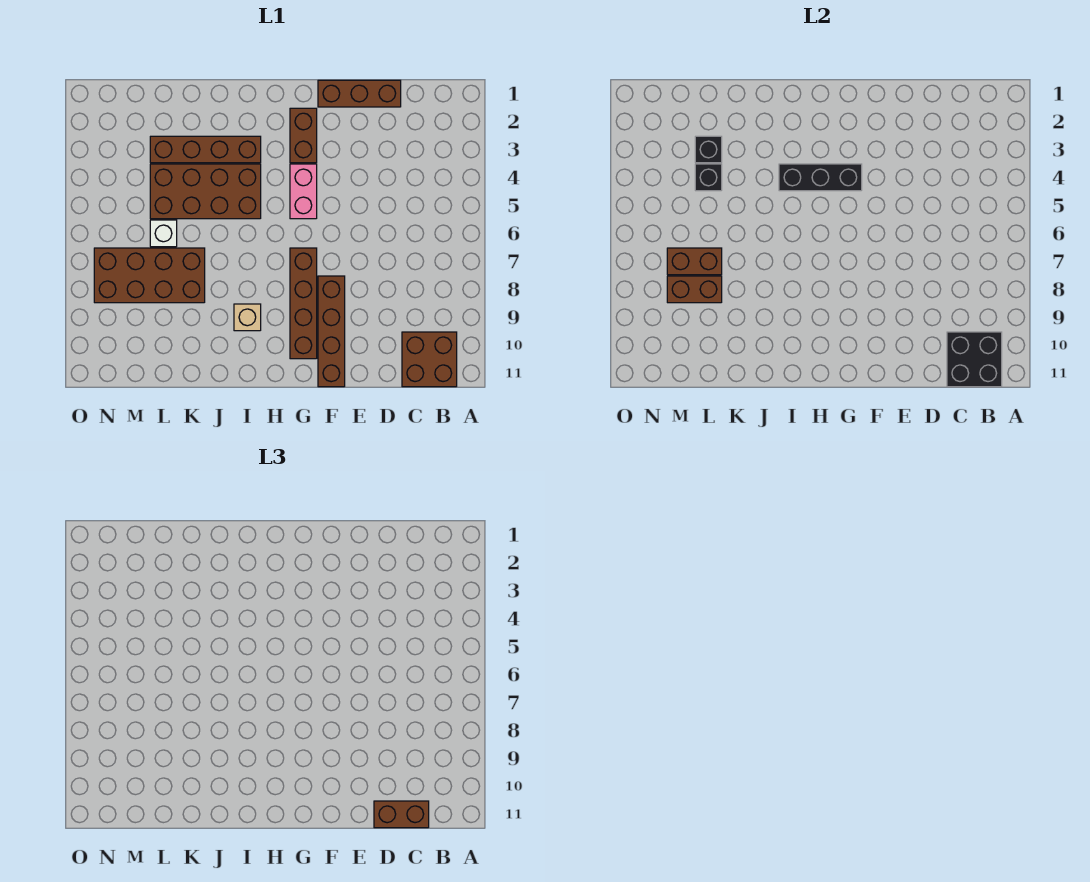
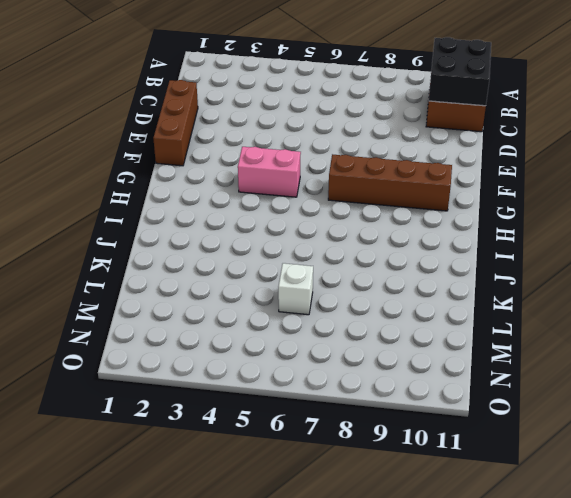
none -> brown brick F8:F11 level 1
none -> brown brick G2:G3 level 1
none -> brown brick I3:L3 level 1

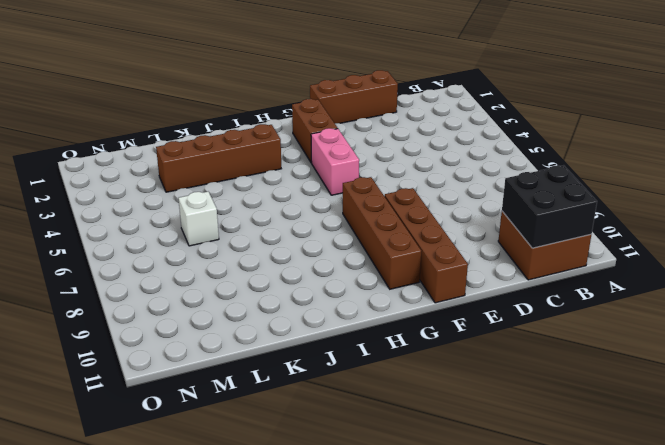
none -> brown brick I4:L5 level 1
none -> tan brick I9 level 1
none -> brown brick K7:N8 level 1

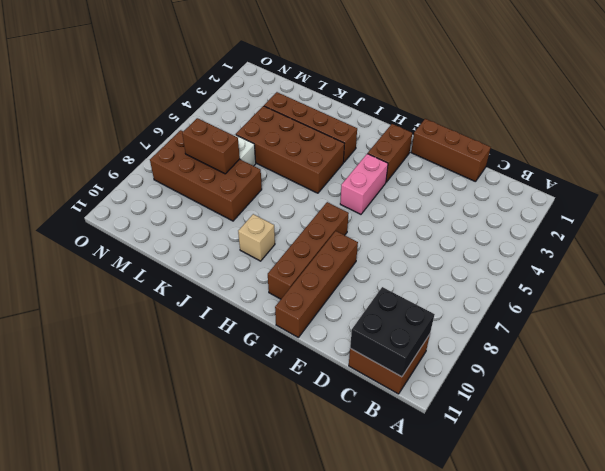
none -> black brick G4:I4 level 2
none -> black brick L3 level 2
none -> black brick L4 level 2

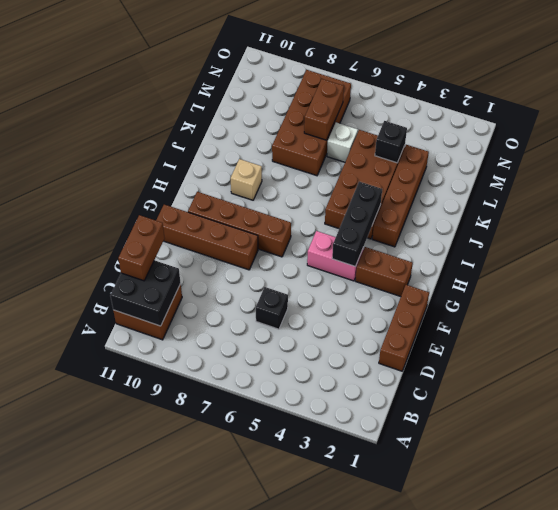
black brick D6 level 1 -> black brick L3 level 2
none -> brown brick L8:M8 level 2

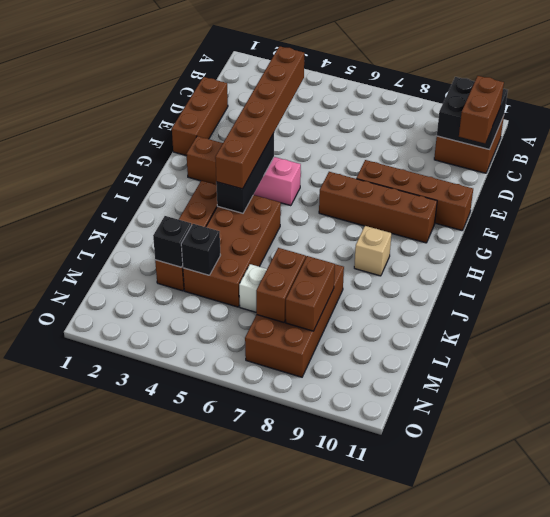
brown brick D4:I4 level 3 -> none

